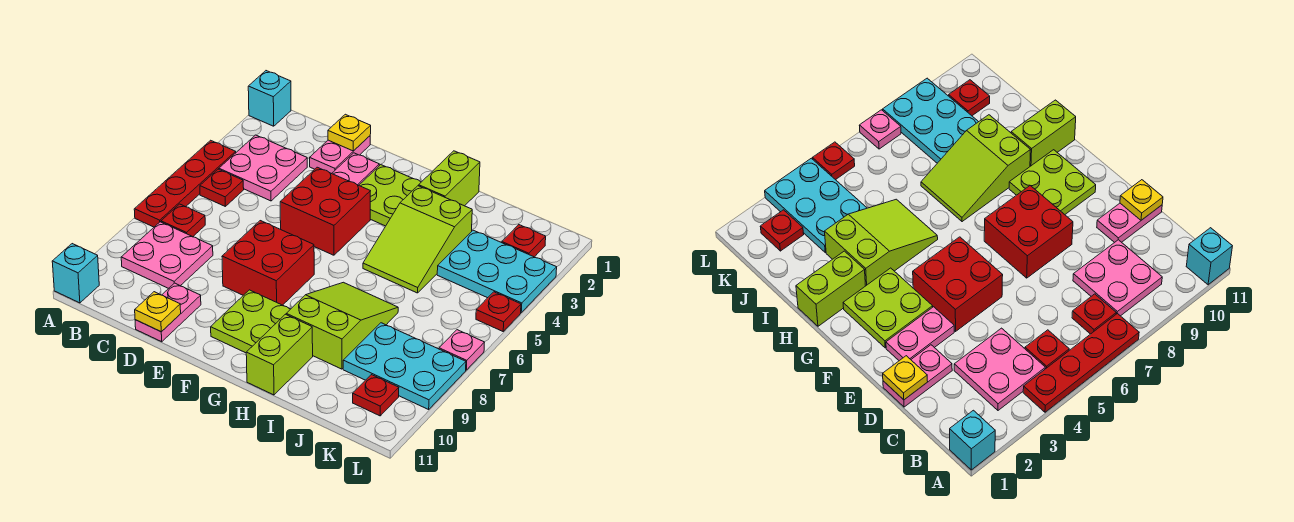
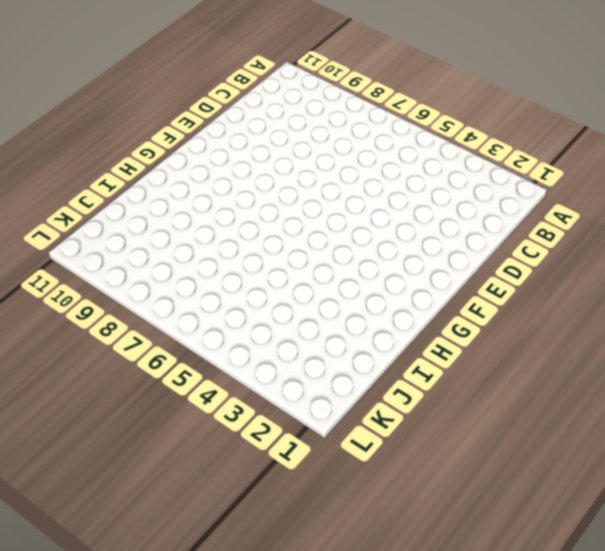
none -> cyan brick A1 level 1
none -> red plate A4:A7 level 1
none -> cyan brick A11 level 1

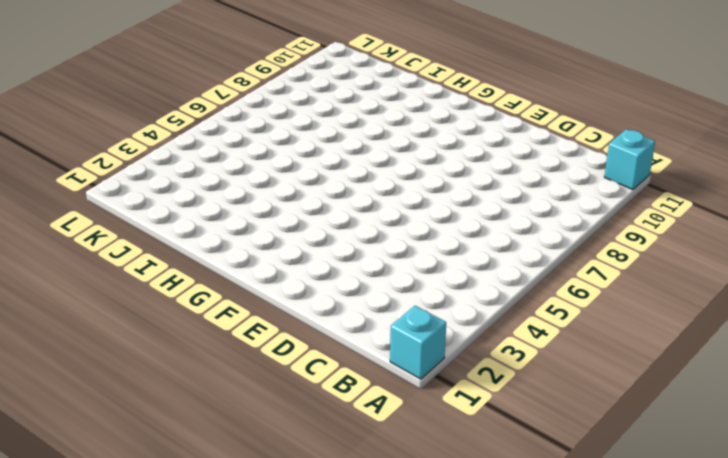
none -> red plate A4:A7 level 1
none -> pink plate B3:C4 level 1
none -> red plate B5 level 1

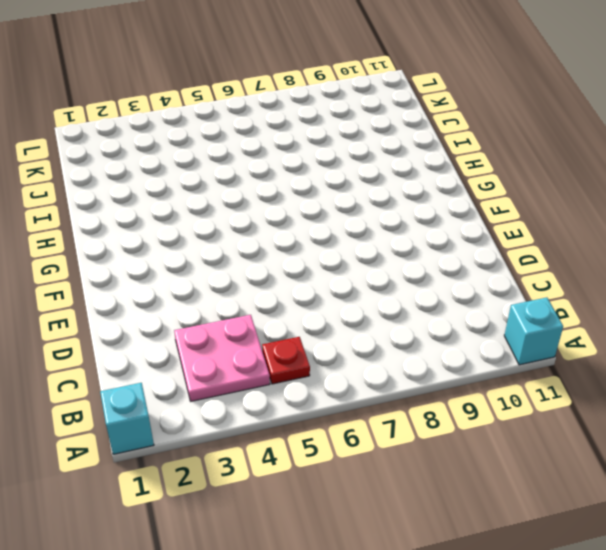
none -> red plate A4:A7 level 1
none -> red plate B7 level 1
none -> pink plate B8:C9 level 1

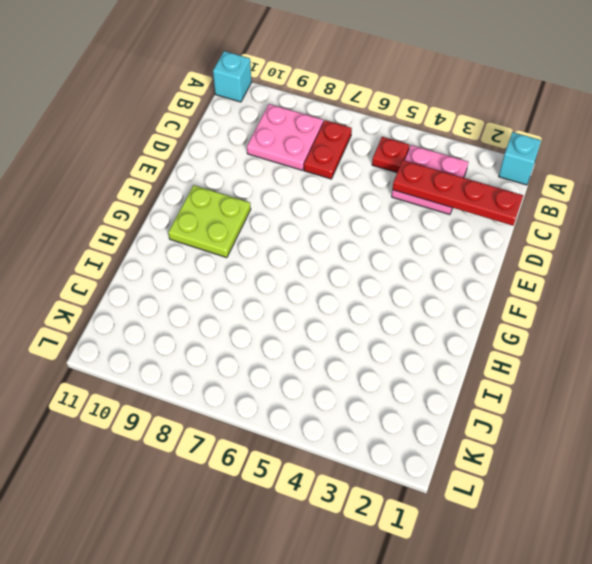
red plate B7:C7 level 1 -> red plate B7 level 1
red plate C1:C4 level 2 -> red plate A4:A7 level 1
none -> pink plate D1:D2 level 1
none -> pink plate D10:D11 level 1
none -> pink plate E2:E3 level 1

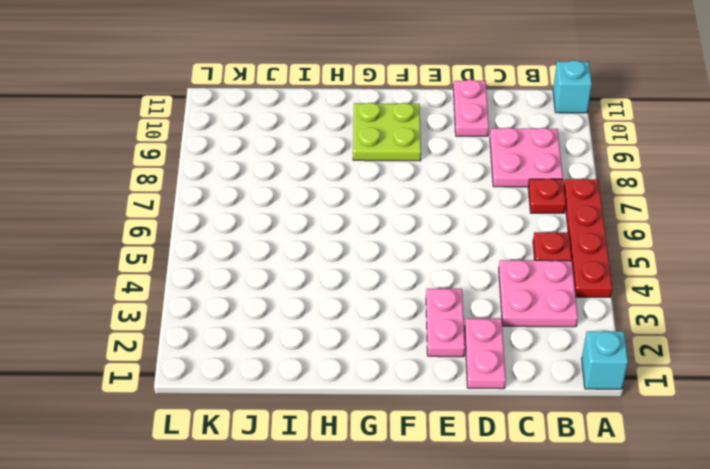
none -> red brick E4:F5 level 1
none -> red brick E7:F8 level 1
none -> lime plate F2:G3 level 1

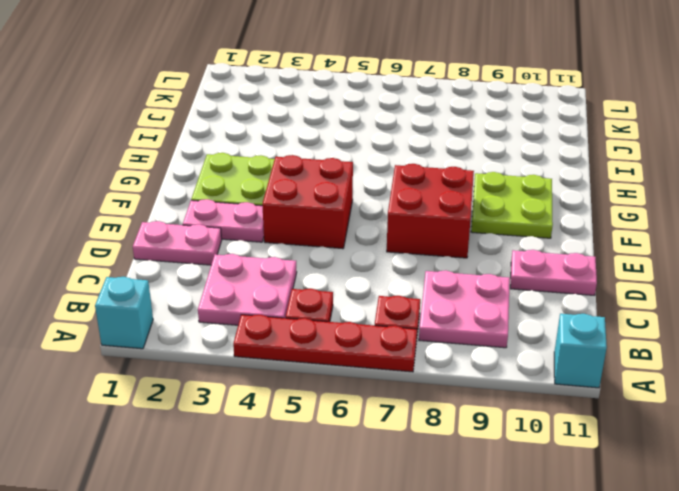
none -> lime brick H1:H2 level 1
none -> lime slope H3:I5 level 1 top 3
none -> lime slope H7:I9 level 1 top 9

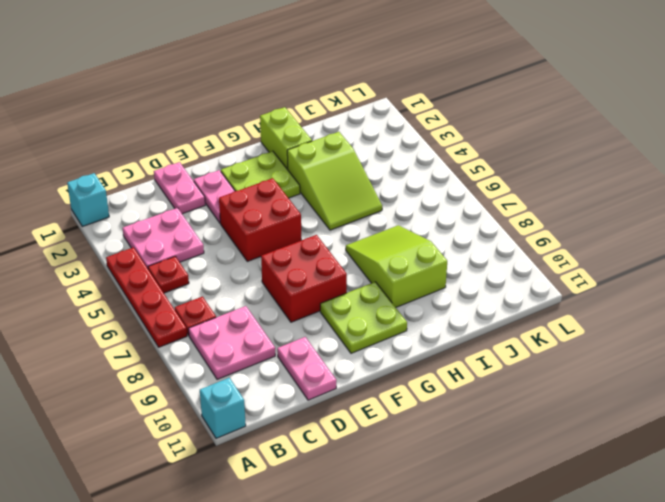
none -> lime brick H10:H11 level 1
none -> cyan plate J3:L4 level 1
none -> cyan plate J8:L9 level 1

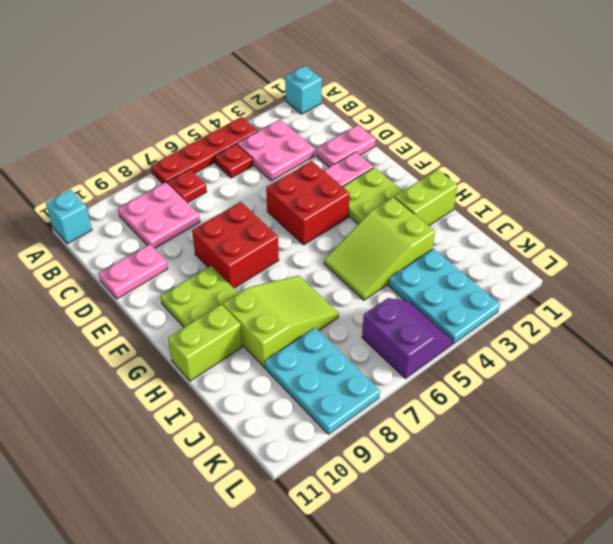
purple slope K5:L6 level 1 top 6 -> red plate L5 level 1
none -> red plate K2 level 1
none -> red plate K10 level 1
none -> pink plate L7 level 1

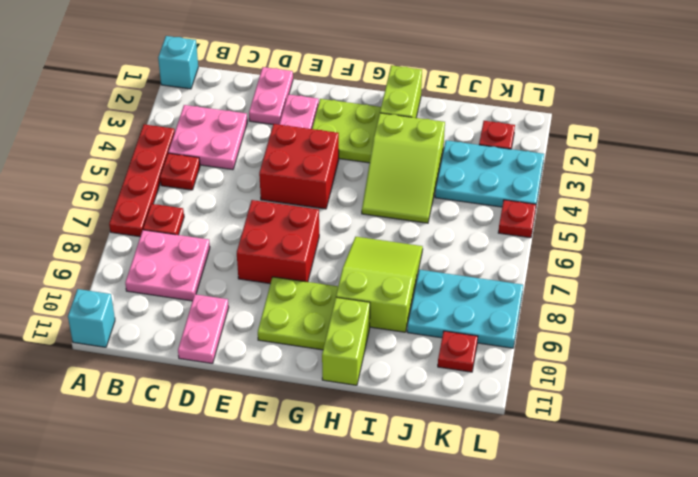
none -> pink plate L7 level 1
none -> yellow plate D1 level 2
none -> yellow plate D11 level 2

